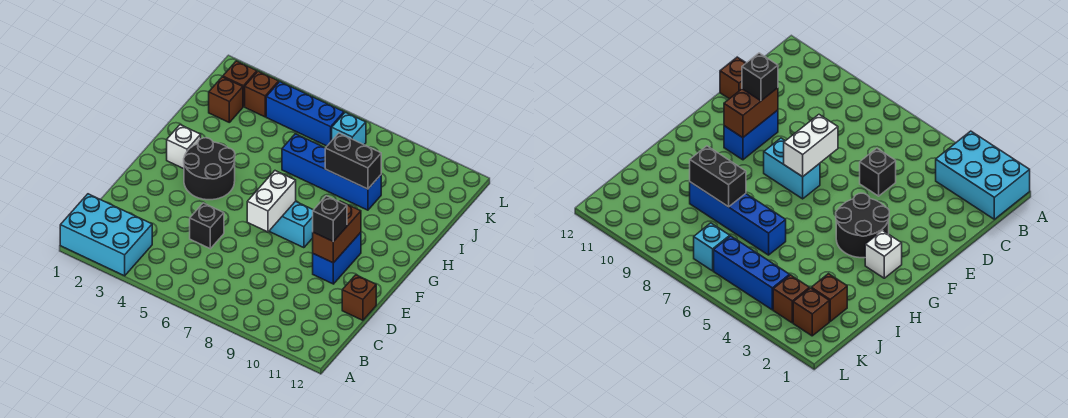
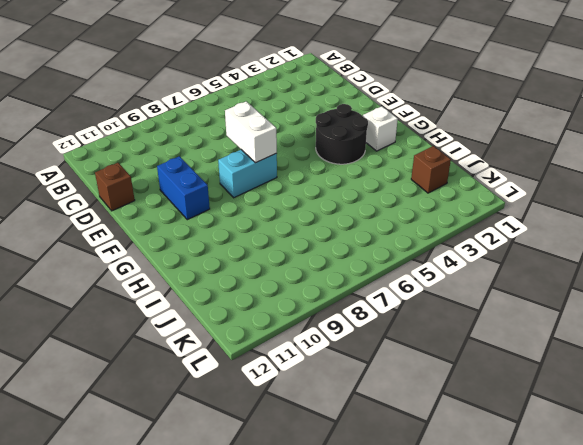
none -> cyan brick A1:B3 level 1
none -> black brick D5 level 1
none -> blue brick I6:I9 level 1

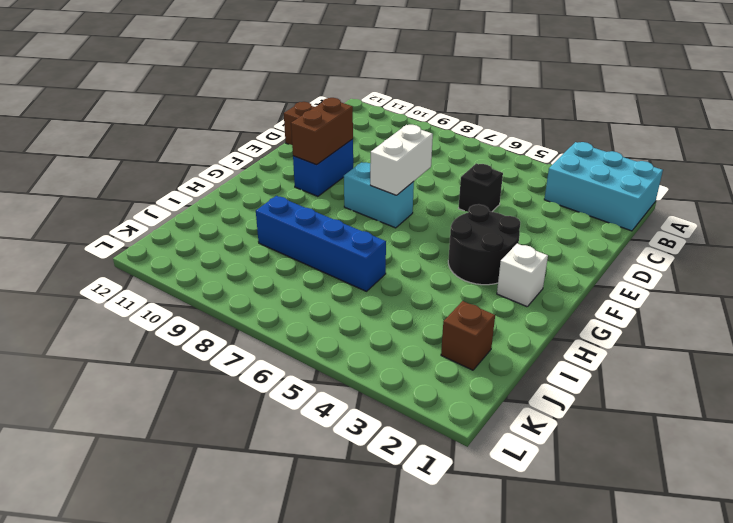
none -> brown brick K2 level 1
none -> brown brick K3 level 1
none -> blue brick K4:K6 level 1

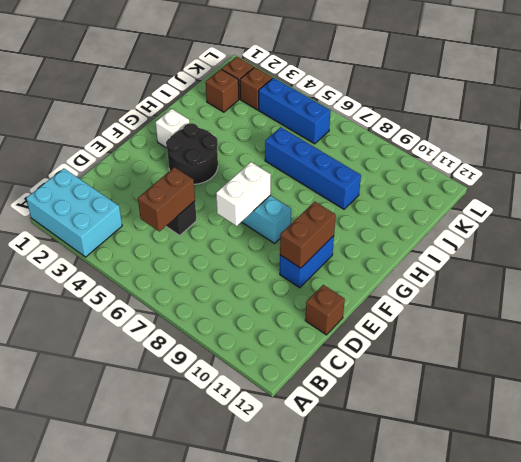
brown brick C5:D5 level 2 -> none
none -> cyan brick K7 level 1
none -> black brick I8:I9 level 2
none -> black brick E10 level 3

